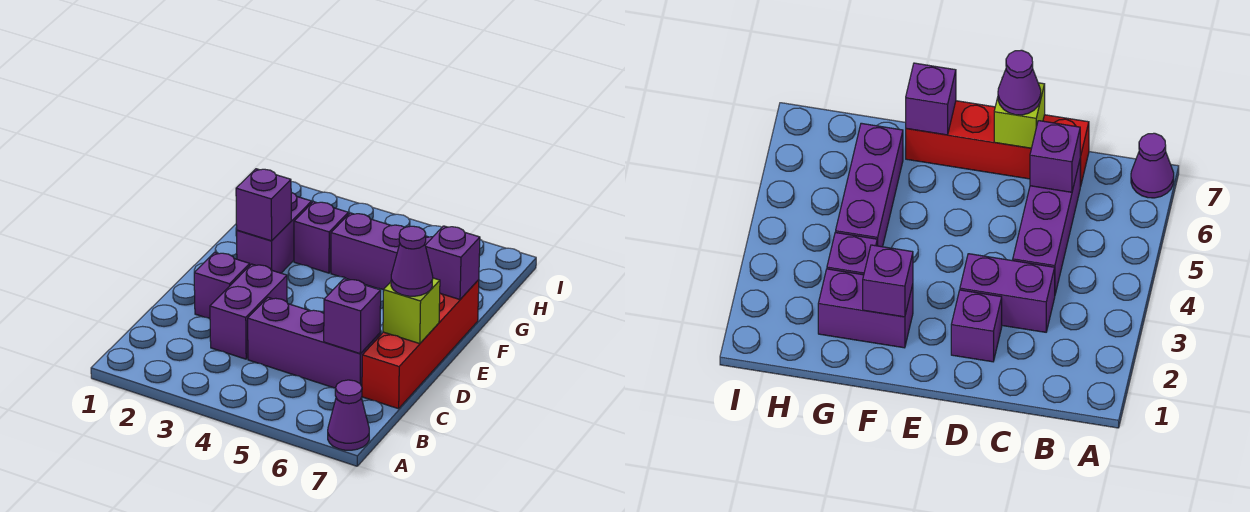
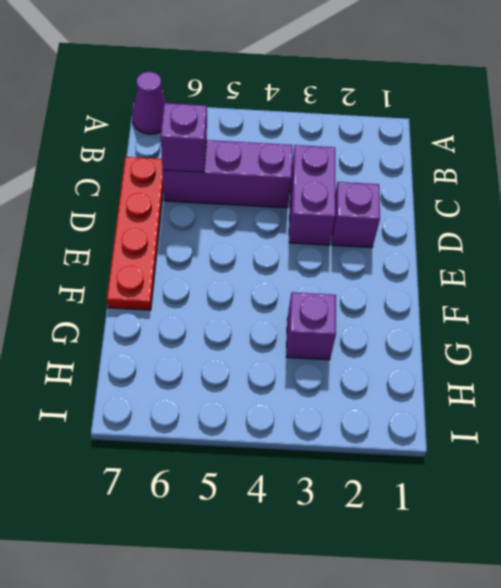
red plate C7:F7 level 1 -> red brick C7:F7 level 1
none -> purple brick F2:G2 level 1
none -> purple brick G4:G6 level 1
none -> lime brick D7 level 2

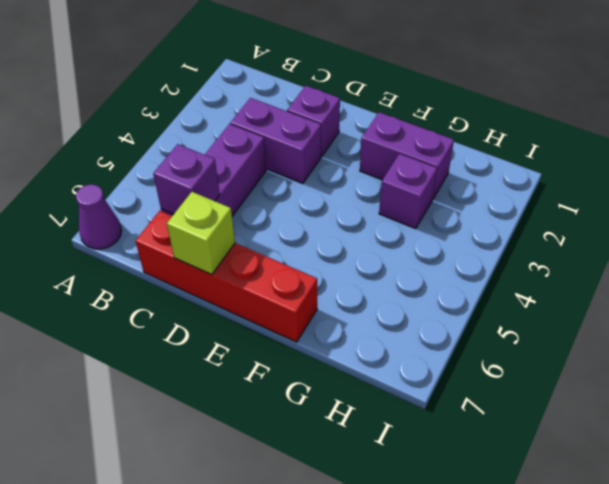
none -> purple brick G4:G6 level 1
none -> purple brick F2 level 2
none -> purple brick F7 level 2

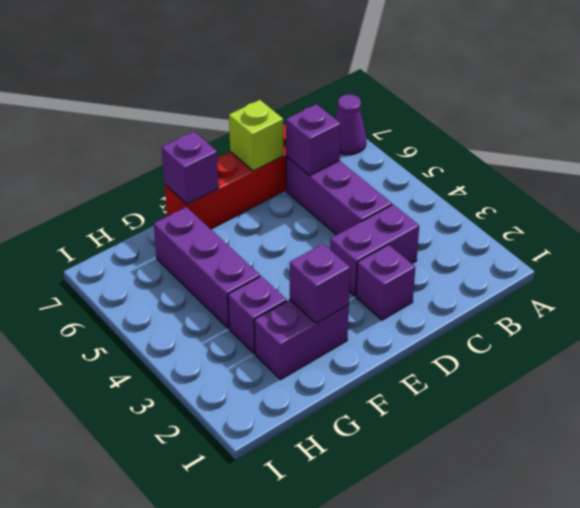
none -> purple cone D7 level 3

